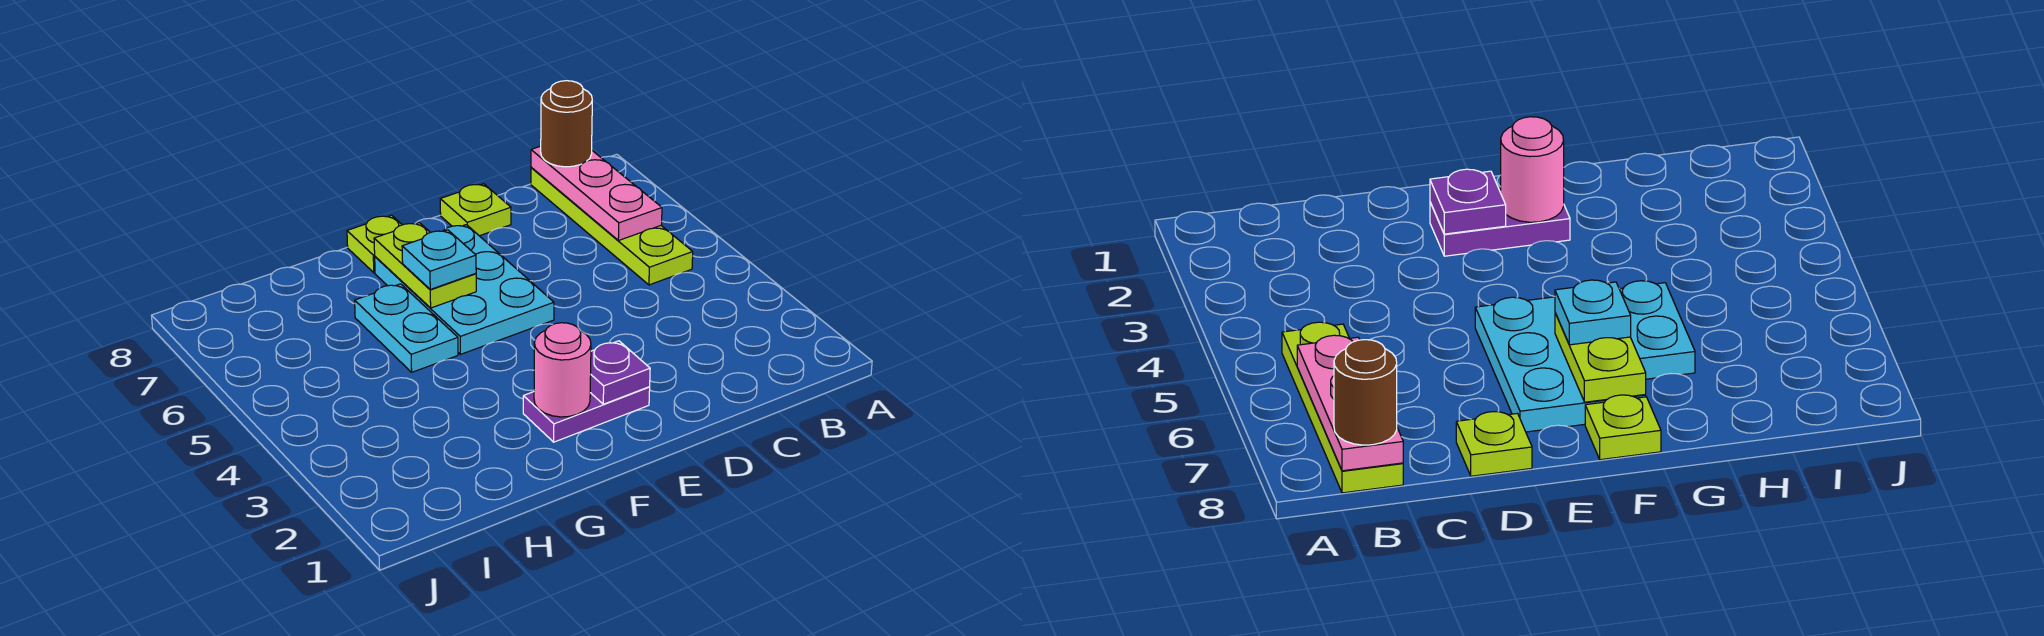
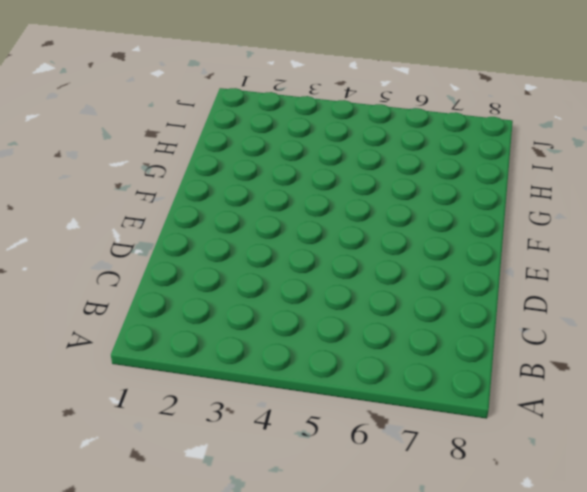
none -> lime plate B5:B8 level 1
none -> lime plate D8 level 1
none -> purple plate E2:F2 level 1

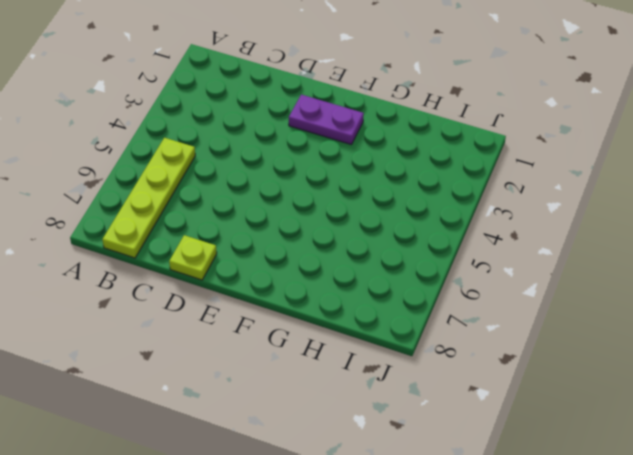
none -> cyan plate E5:F7 level 1
none -> lime plate F8 level 1
none -> cyan plate G5:G6 level 1

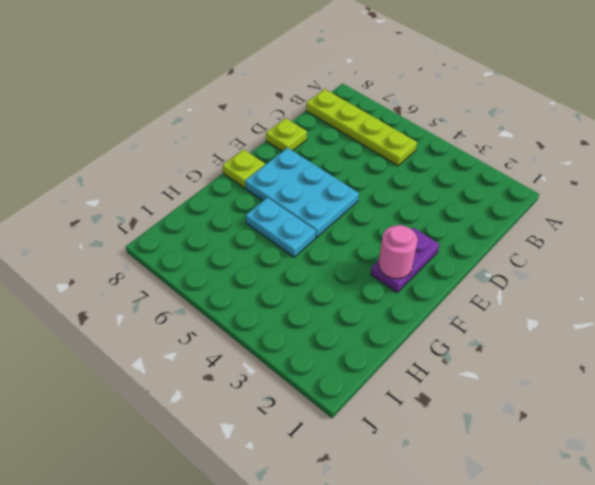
none -> pink plate B6:B8 level 2
none -> purple plate E2 level 2
none -> lime plate F6:F7 level 2

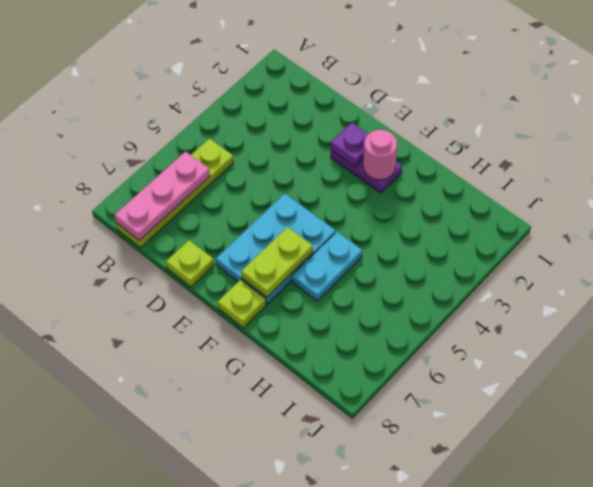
none -> brown round brick B8 level 3
none -> cyan plate F6 level 3

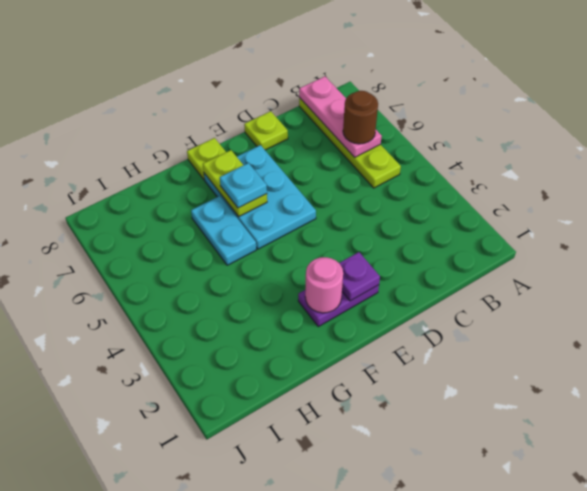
brown round brick B6 level 3 -> brown round brick B8 level 3

